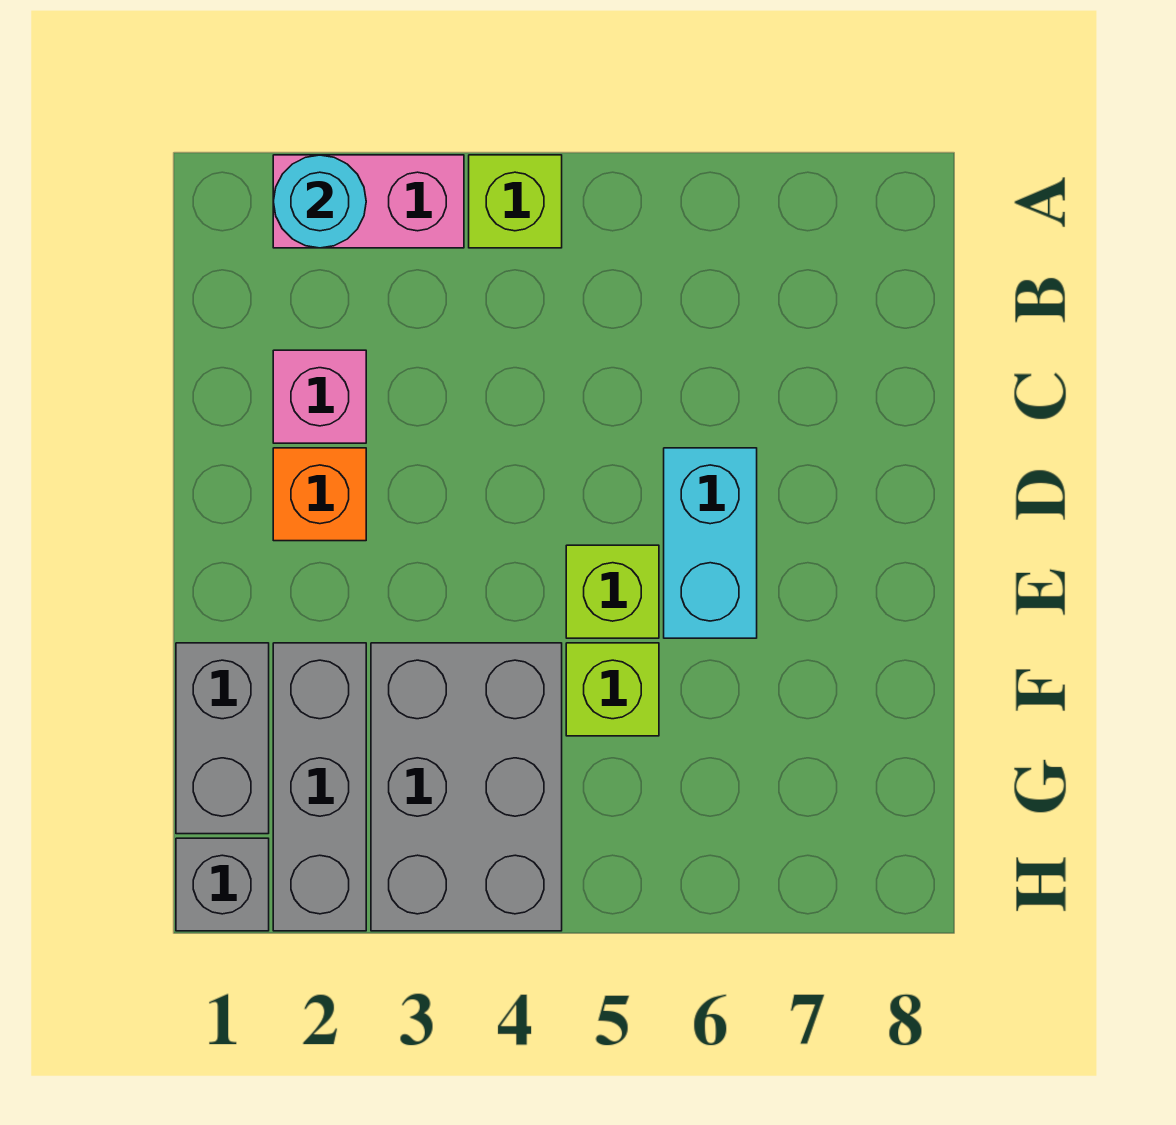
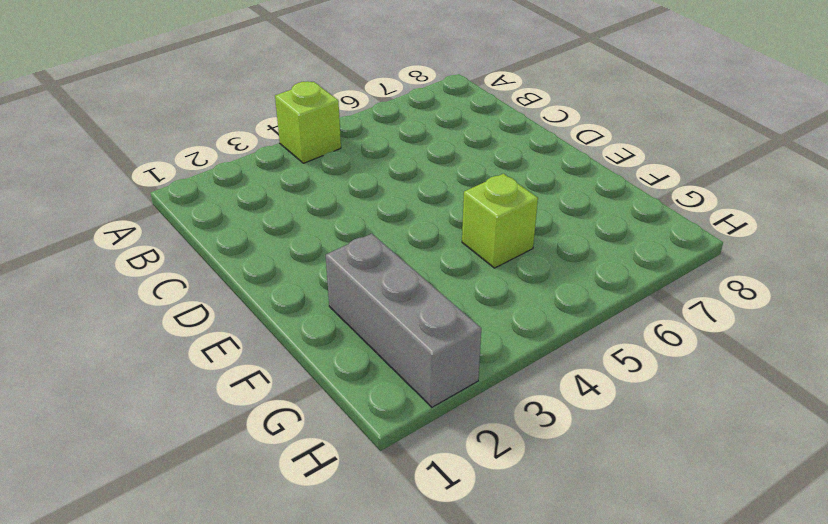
none -> pink brick A2:A3 level 1
none -> pink brick C2 level 1
none -> orange brick D2 level 1

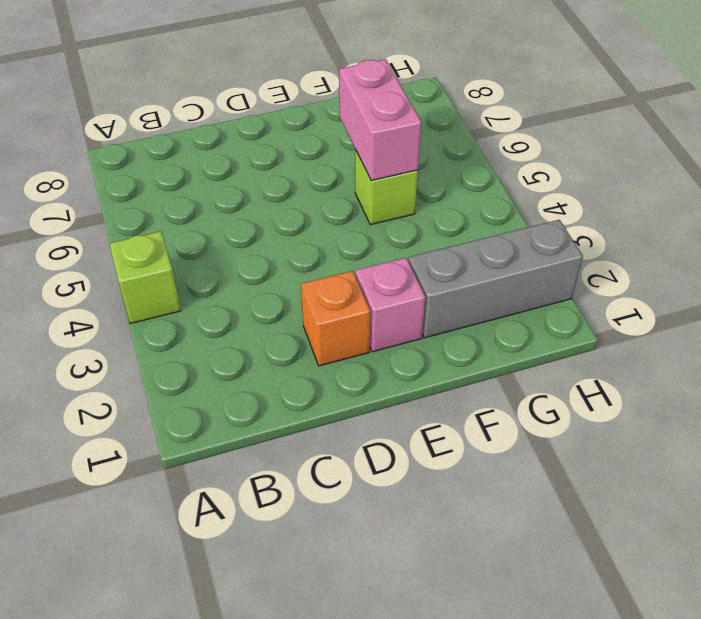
pink brick E2 level 1 -> pink brick C2 level 1
pink brick F5:F6 level 2 -> pink brick A2:A3 level 1
none -> cyan brick D6:E6 level 1
none -> lime brick E5 level 1
none -> grey brick F1:G1 level 1

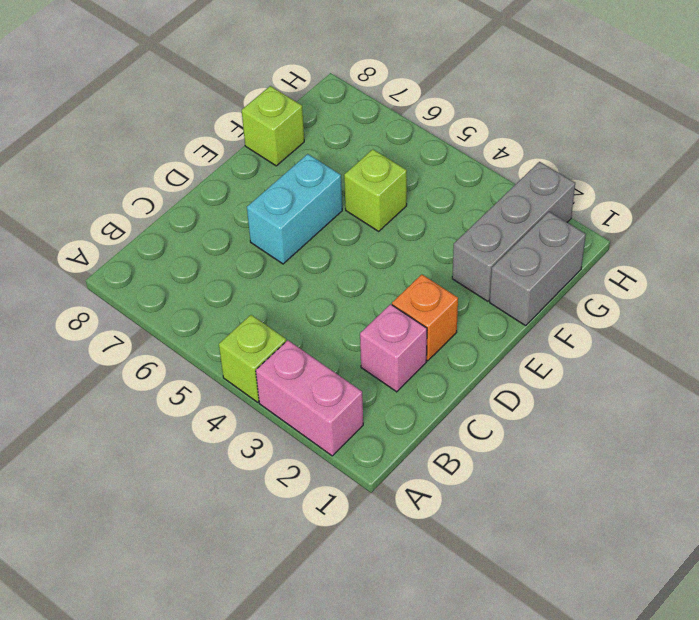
lime brick F8 level 1 -> lime brick E5 level 1
none -> grey brick F3:H4 level 1
none -> grey brick H1 level 1
none -> cyan round brick A2 level 2

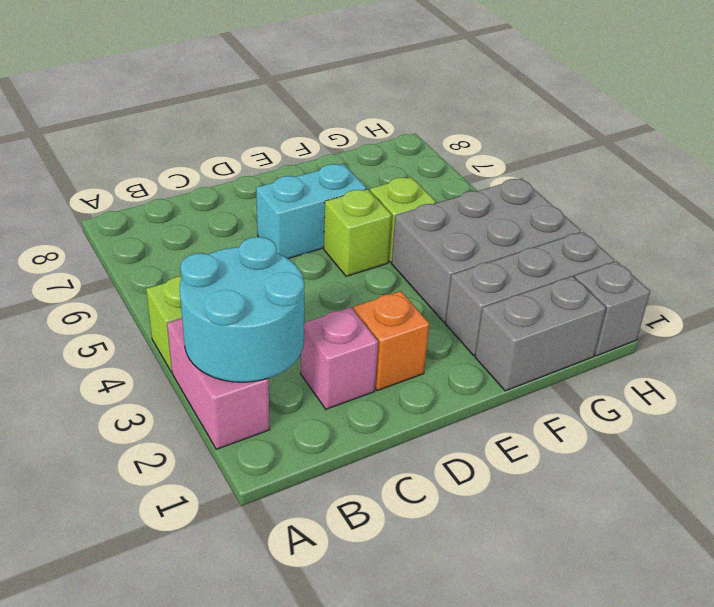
cyan round brick A2:B3 level 2 -> cyan round brick A2 level 2

